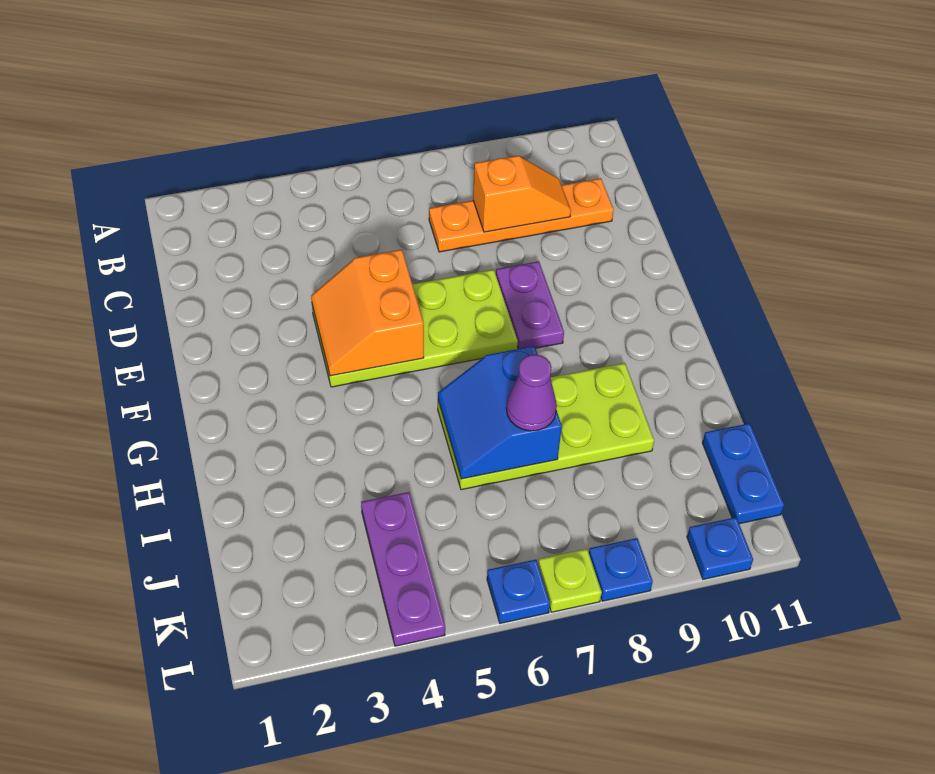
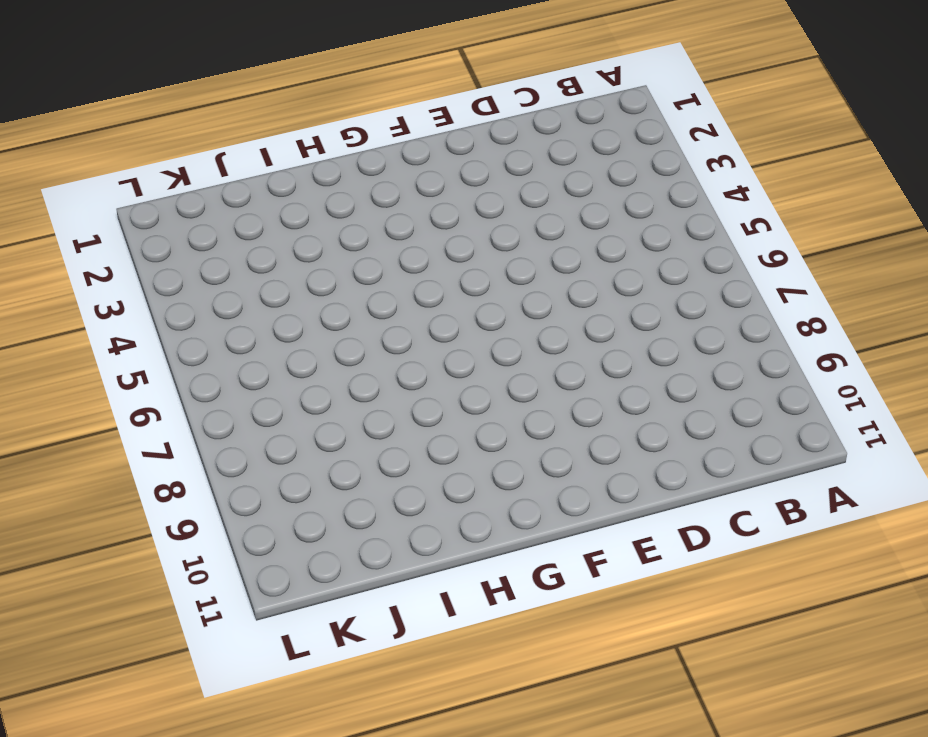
none -> orange plate C7:C10 level 1
none -> lime plate E4:F7 level 1
none -> purple plate E8:F8 level 1

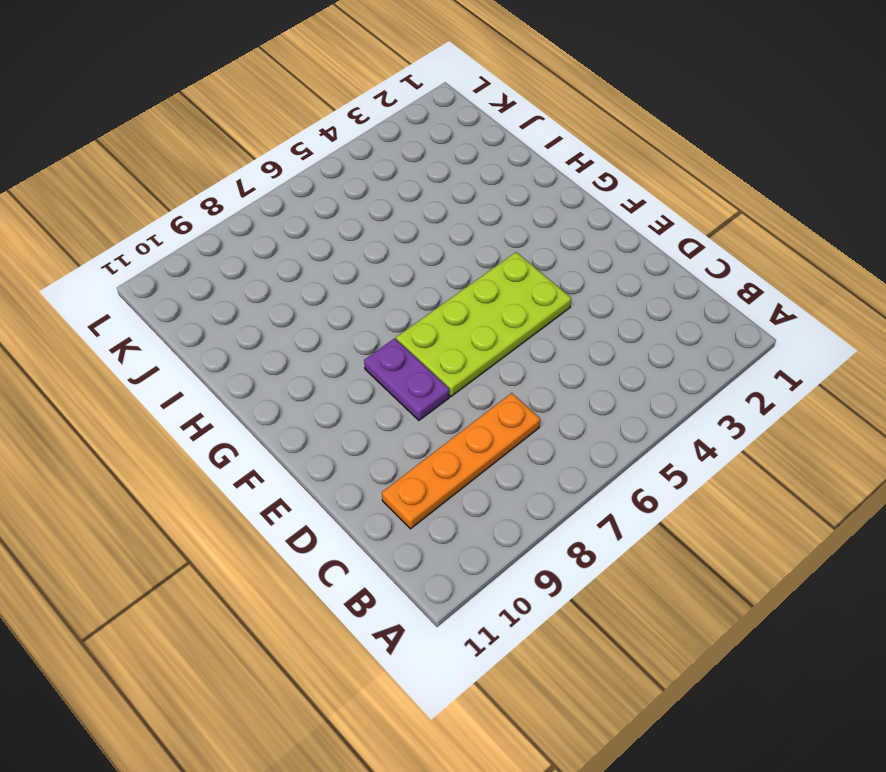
none -> lime plate H6:I9 level 1
none -> purple plate J4:L4 level 1
none -> blue plate J11:K11 level 1

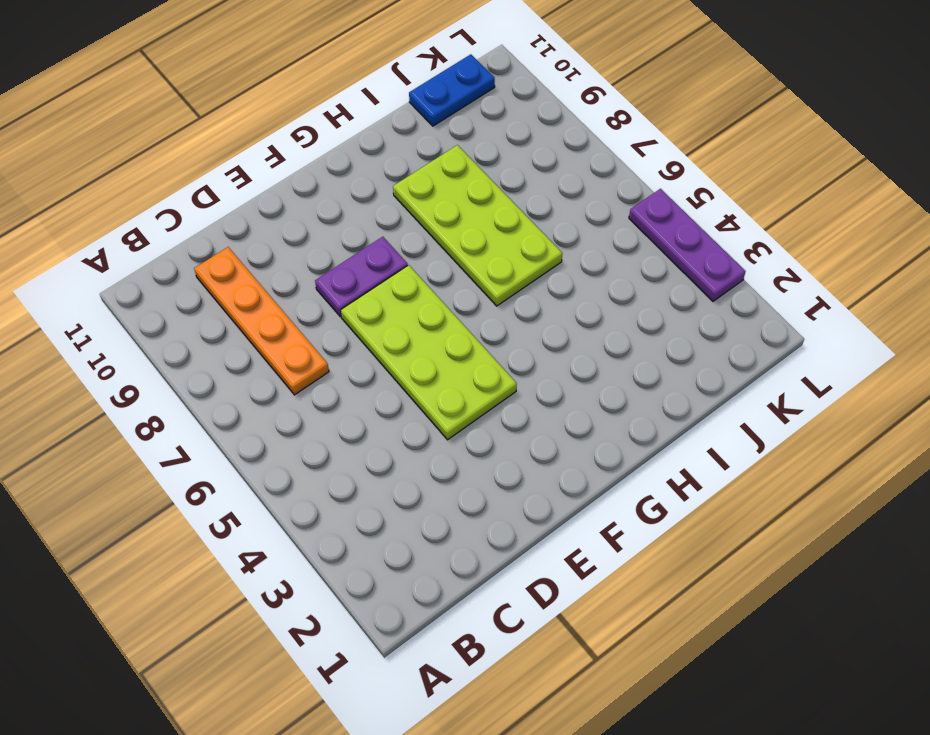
purple plate L3:L5 level 1 -> purple plate J4:L4 level 1
none -> blue plate L6 level 1
none -> lime plate L7 level 1
none -> blue plate L8 level 1

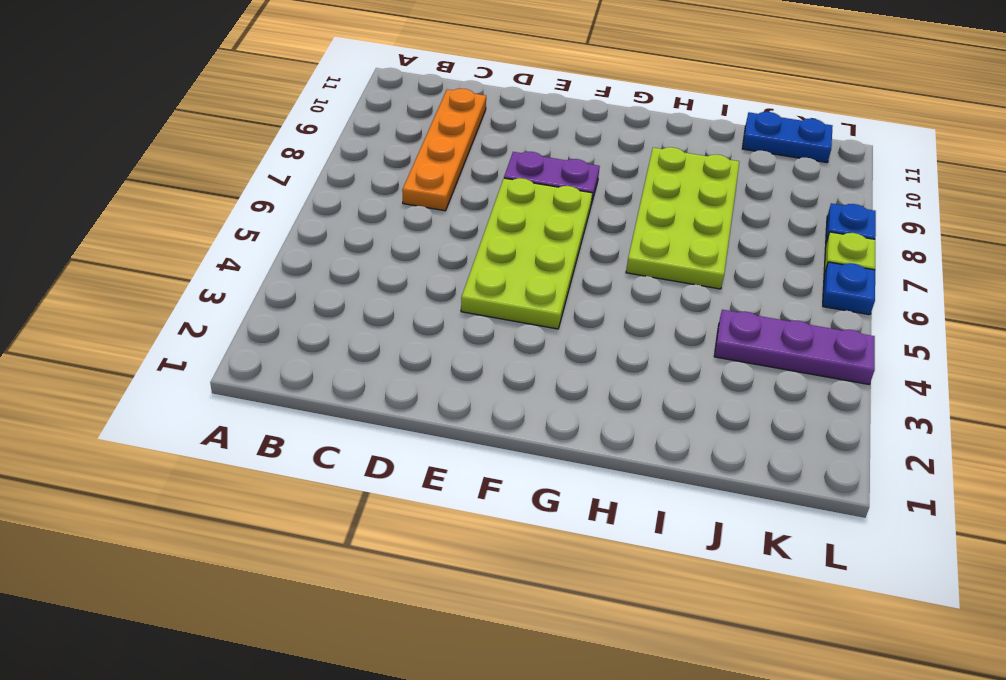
none -> blue plate L10 level 1
none -> orange slope C8:C9 level 2 top 8
none -> orange slope E4:F5 level 2 top 5

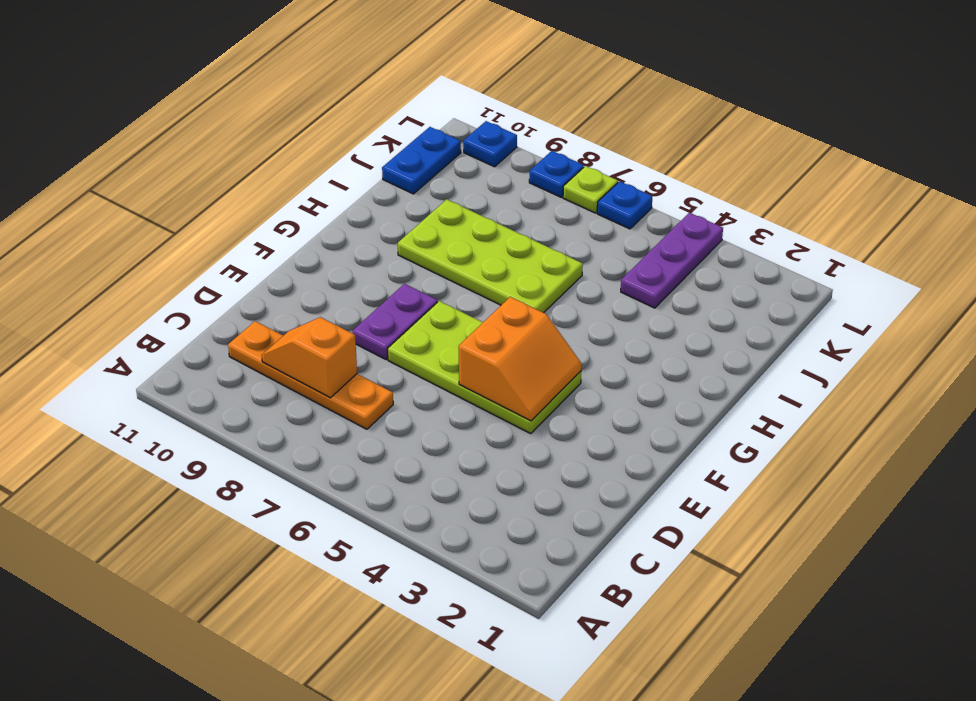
none -> blue slope H6:I7 level 2 top 7
none -> purple cone I7 level 3

